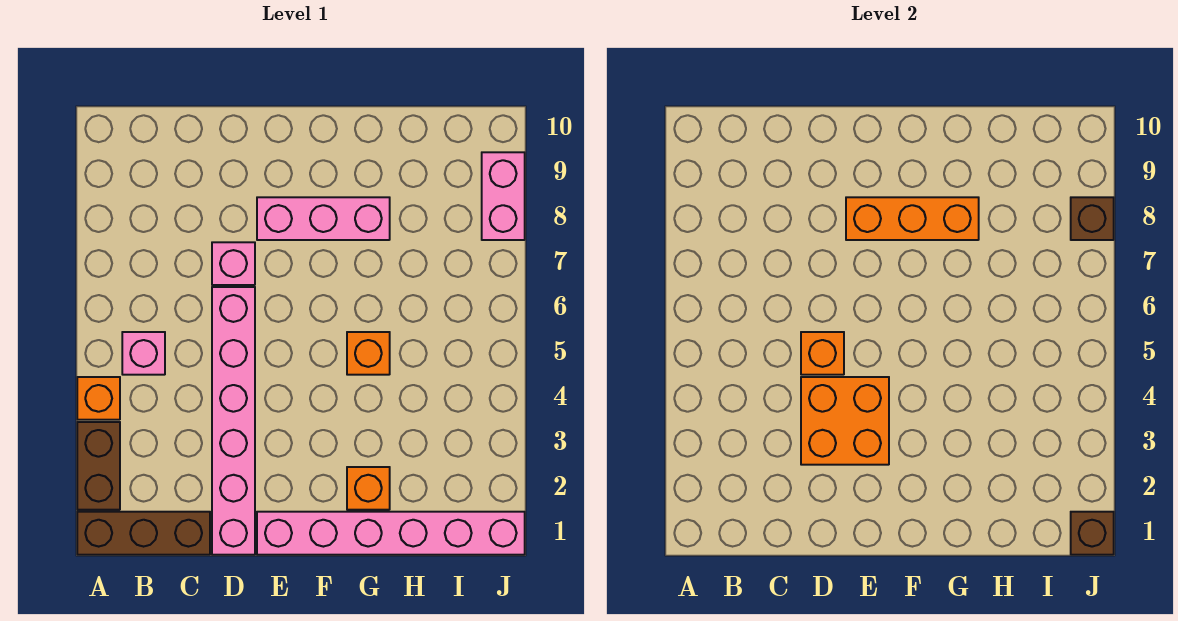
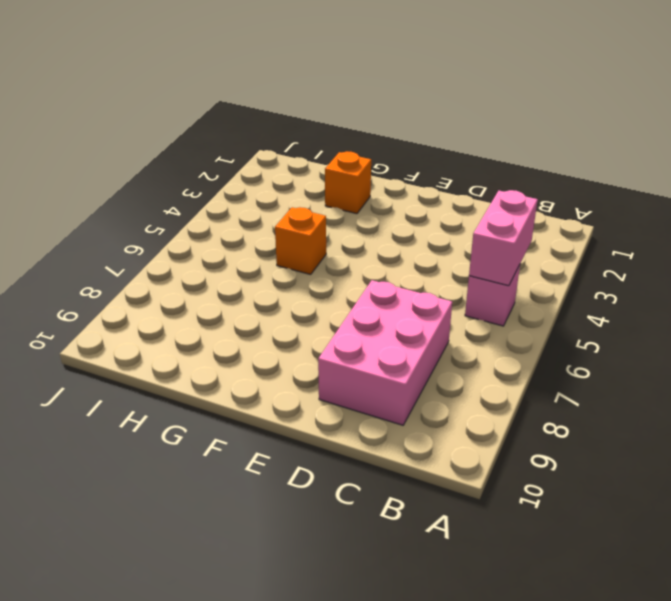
pink brick B4:B5 level 2 -> pink brick J8:J9 level 1
pink brick C7:D9 level 1 -> pink brick D7 level 1
none -> brown brick A1:C1 level 1
none -> brown brick A2:A3 level 1
none -> orange brick A4 level 1

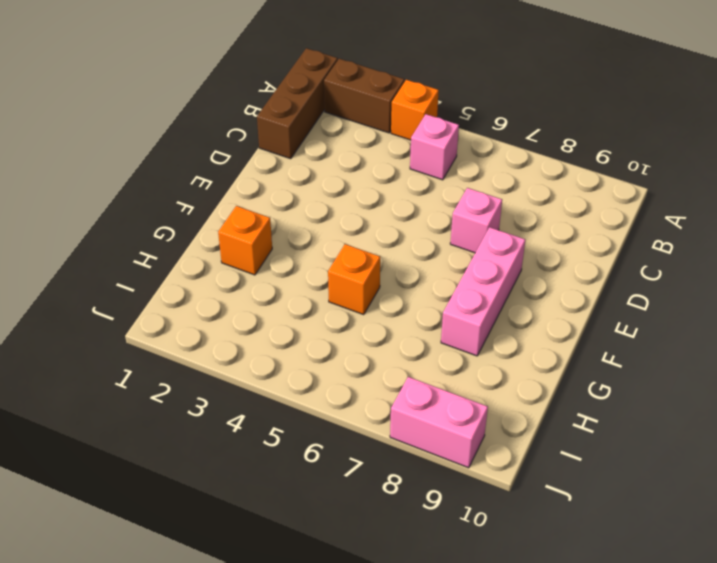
none -> pink brick D1:D6 level 1
none -> pink brick E1:J1 level 1
none -> orange brick D3:E4 level 2

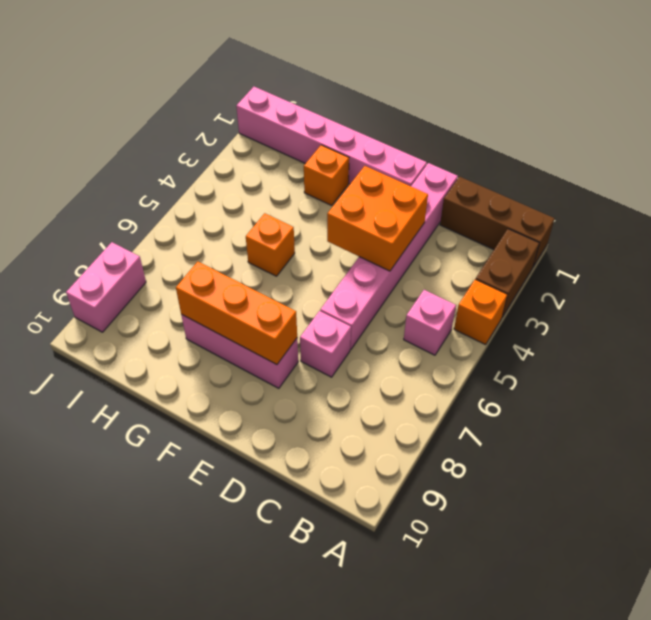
none -> orange brick D5 level 2
none -> brown brick J1 level 2
none -> brown brick J8 level 2

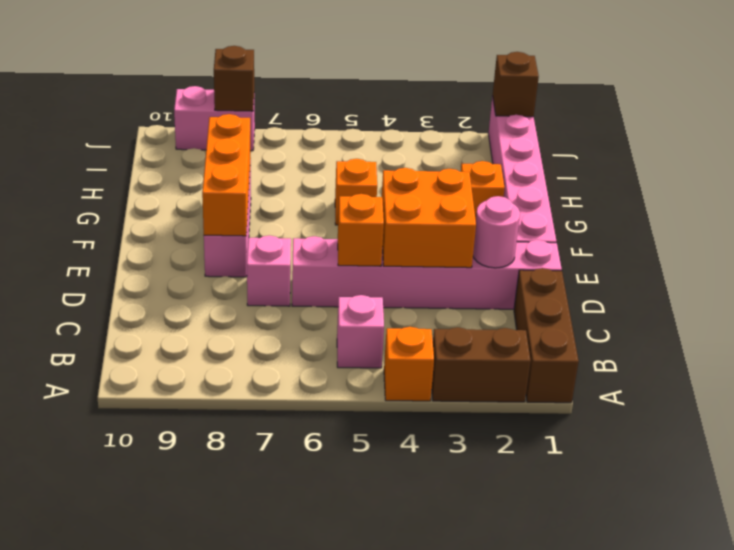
pink round brick D2 level 2 -> none

